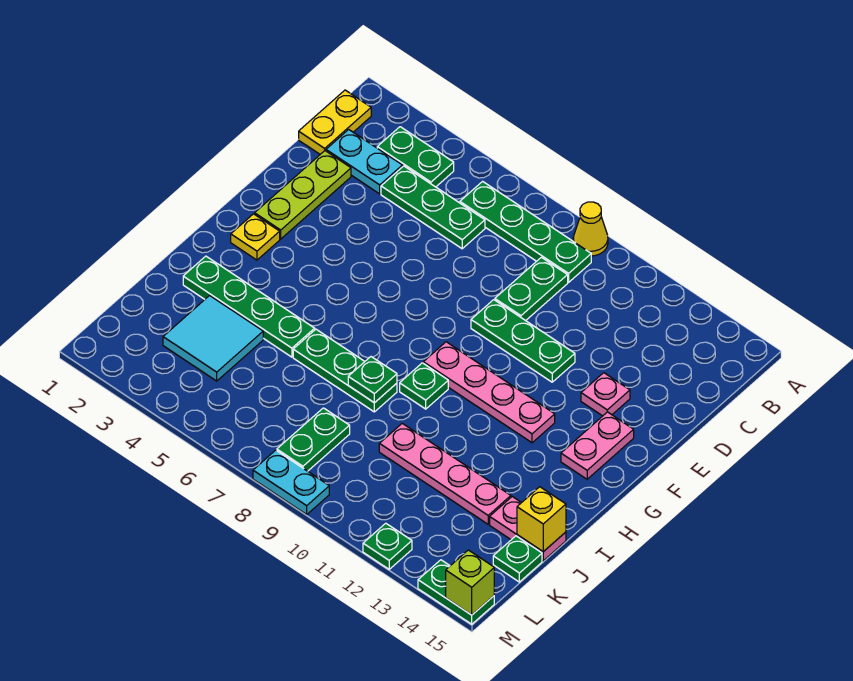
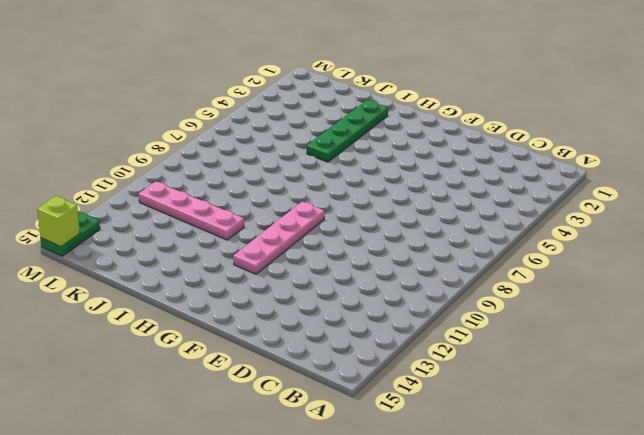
pink plate I11:L11 level 1 -> pink plate J10:J13 level 1
none -> yellow cone A9 level 1
none -> yellow plate B1:C1 level 1
none -> green plate B3:B4 level 1

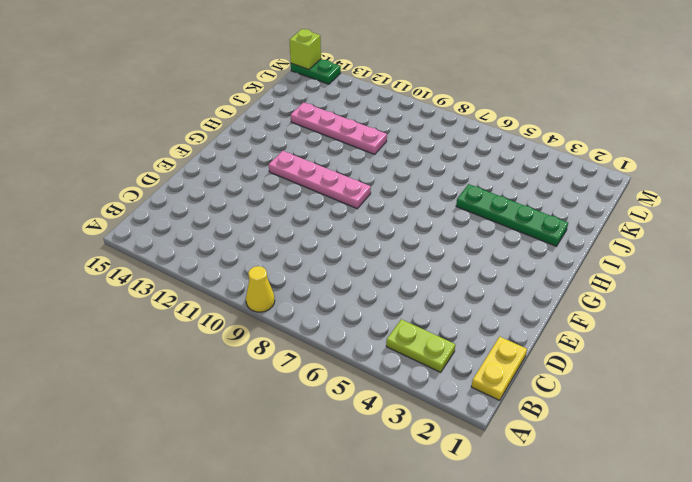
lime plate B3:B4 level 1 -> green plate B3:B4 level 1
none -> green plate B6:B9 level 1
none -> cyan plate C2:C3 level 1
none -> green plate C4:C6 level 1

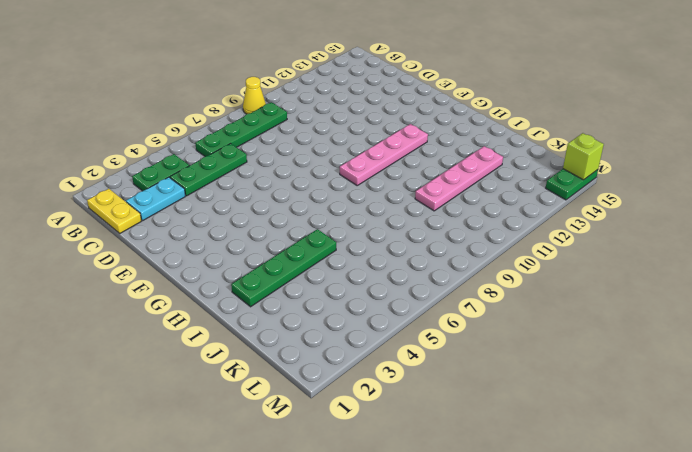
none -> green plate C9:D9 level 1
none -> lime plate D2:F2 level 1
none -> green plate E9:E11 level 1

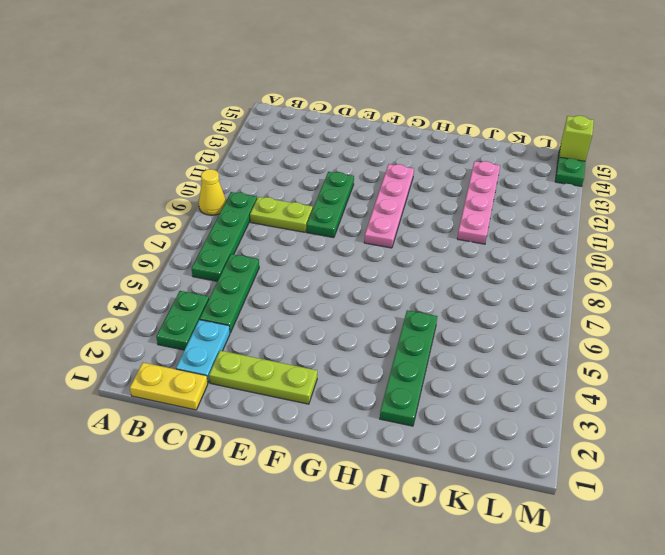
lime plate C9:D9 level 1 -> green plate C9:D9 level 1
none -> pink plate E13 level 1
none -> pink plate F14:G14 level 1
none -> yellow plate G2 level 1

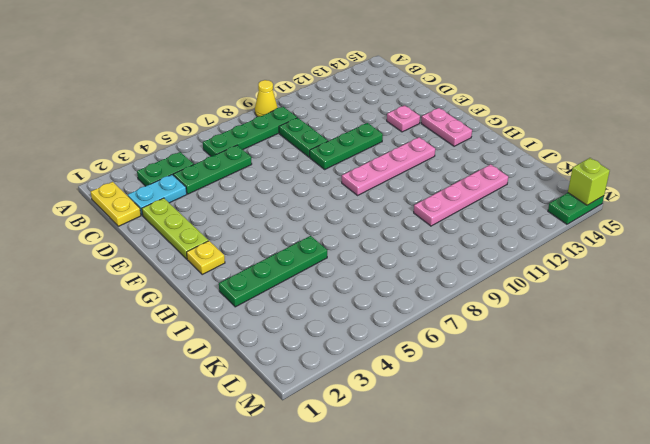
none -> green plate H9 level 1
none -> green plate I6:I8 level 1
none -> cyan tile J3:K4 level 1

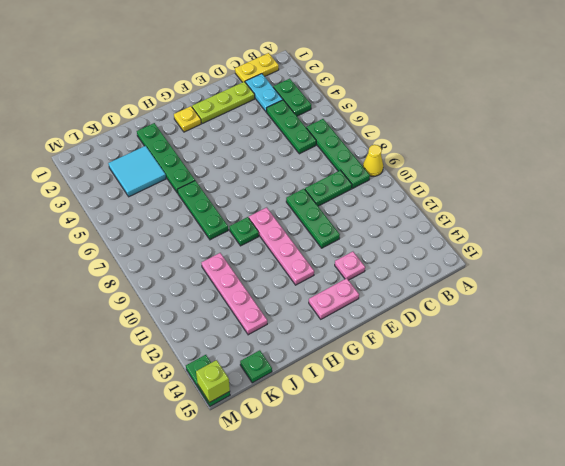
none -> pink plate J14:J15 level 1
none -> green plate K8:L8 level 1
none -> cyan plate M8:M9 level 1

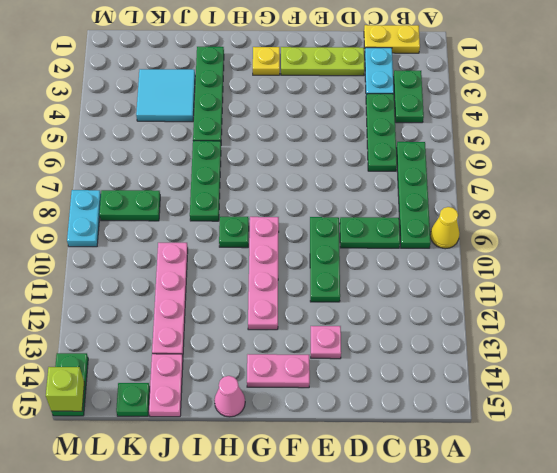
pink cone H15 level 1 -> none
none -> green plate M12 level 1
none -> green plate I8 level 2
none -> yellow brick J15 level 2

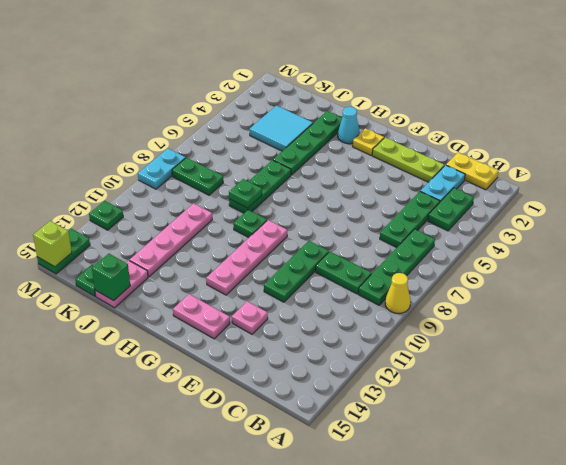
cyan cone H2 level 1 -> none
green brick J15 level 2 -> yellow brick J15 level 2

